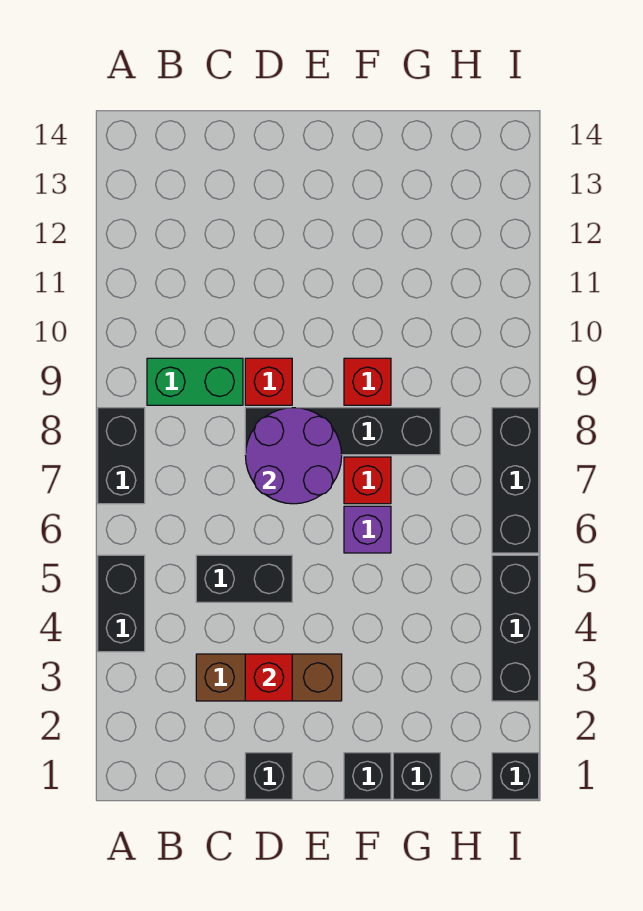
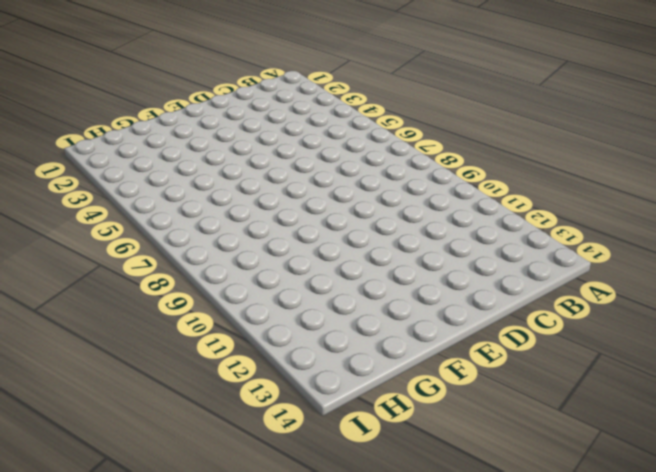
none -> black brick A4:A5 level 1
none -> black brick A7:A8 level 1
none -> green brick B9:C9 level 1

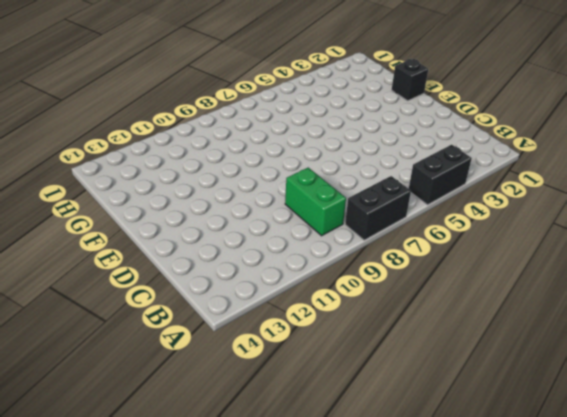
none -> brown brick C3:E3 level 1
none -> black brick C5:D5 level 1
none -> black brick D1 level 1

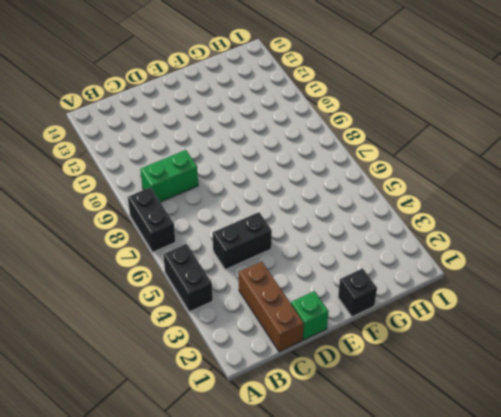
brown brick C1:C3 level 1 -> brown brick C3:E3 level 1
green brick D1 level 1 -> black brick D1 level 1
none -> black brick D8:G8 level 1
none -> red brick D9 level 1
none -> purple brick F6 level 1

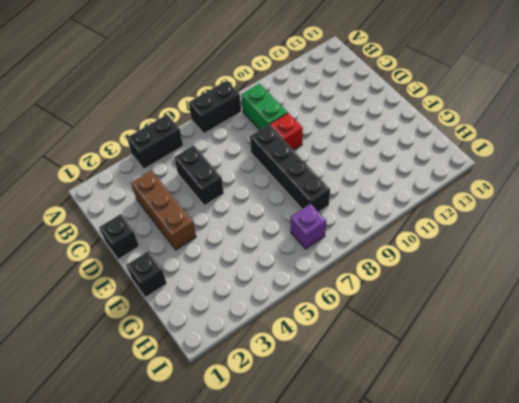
purple brick H7 level 1 -> purple brick F6 level 1
none -> red brick F7 level 1
none -> red brick F9 level 1
none -> black brick G1 level 1

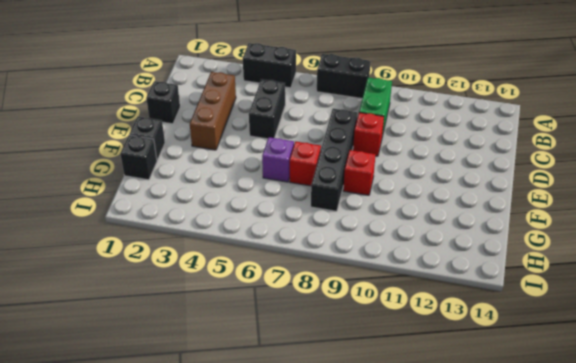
none -> black brick I1 level 1
none -> black brick I3:I5 level 1
none -> black brick I6:I8 level 1

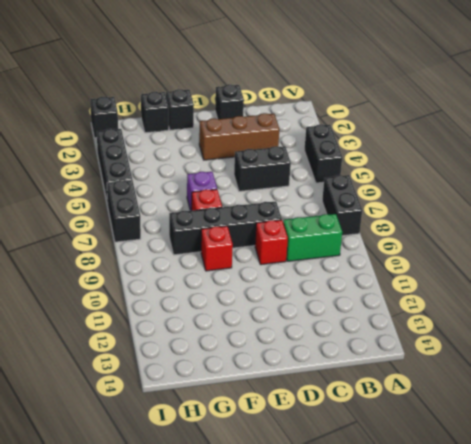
black brick I6:I7 level 1 -> black brick I6:I8 level 1
none -> red brick D3 level 2
none -> purple round brick D7:E8 level 2

